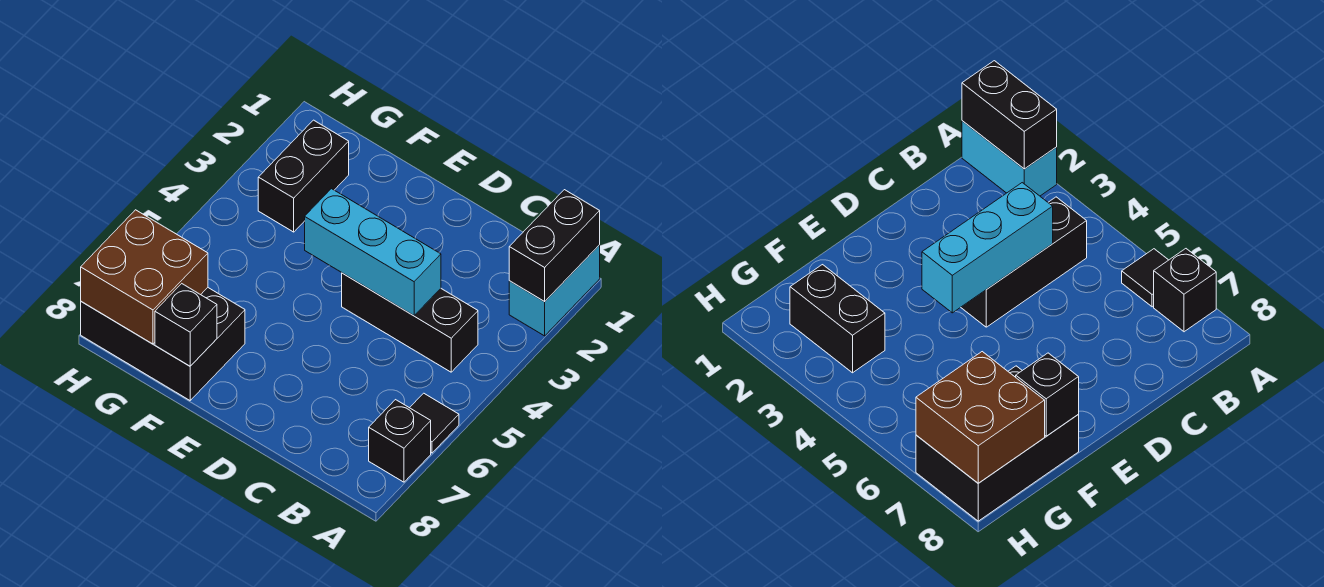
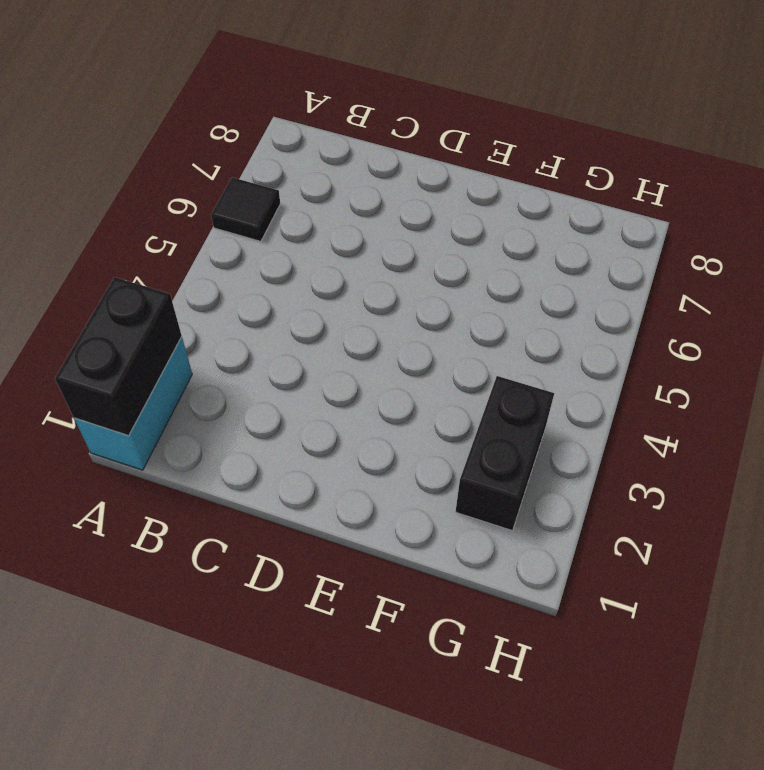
none -> black brick A7 level 1
none -> black brick B4:D4 level 1

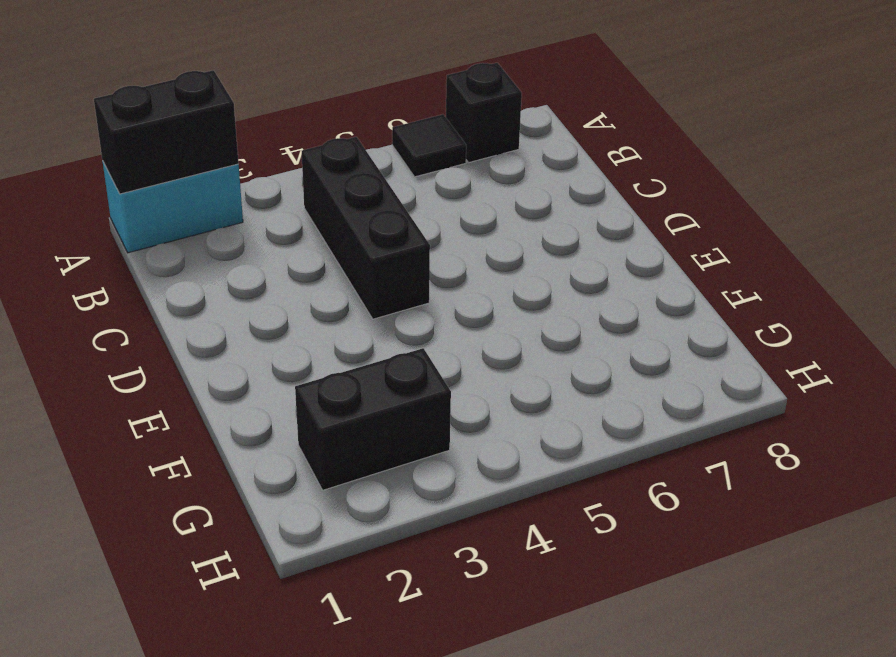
none -> black brick F7:H8 level 1
none -> cyan brick C4:E4 level 2

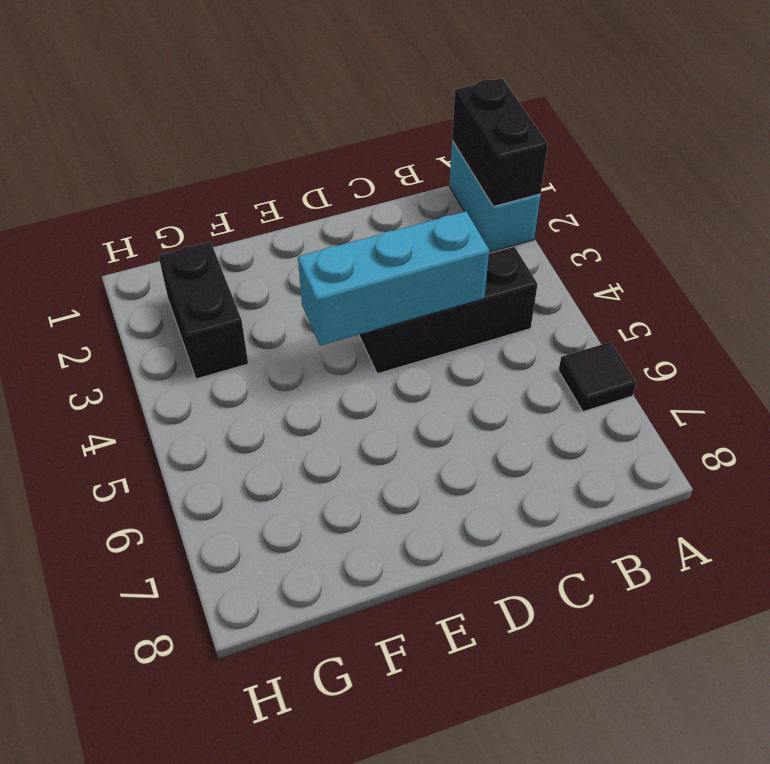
none -> black brick A7 level 1
none -> black brick F7:H8 level 1

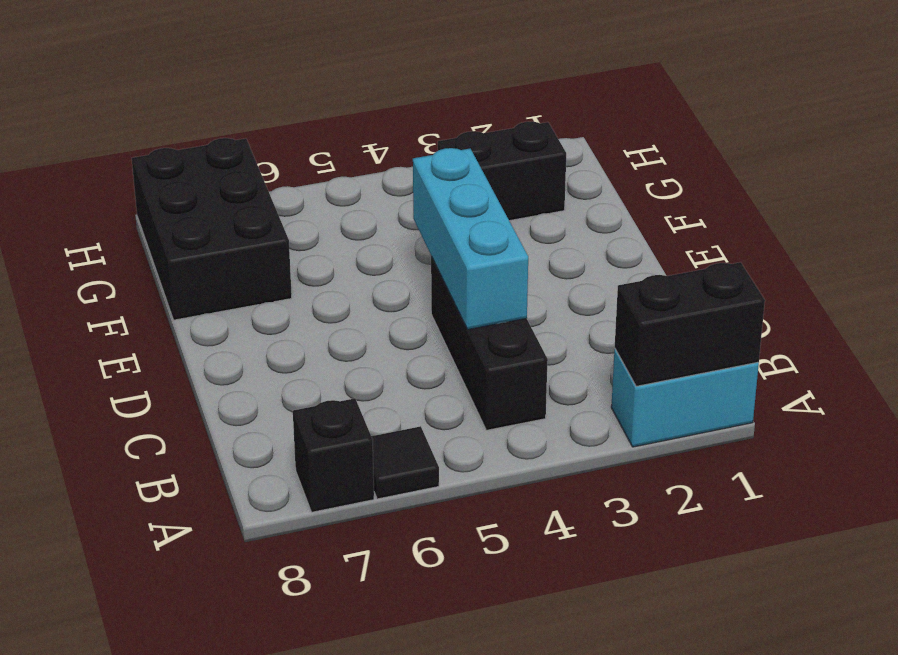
none -> black brick F8 level 2
none -> brown brick G7:H8 level 2

